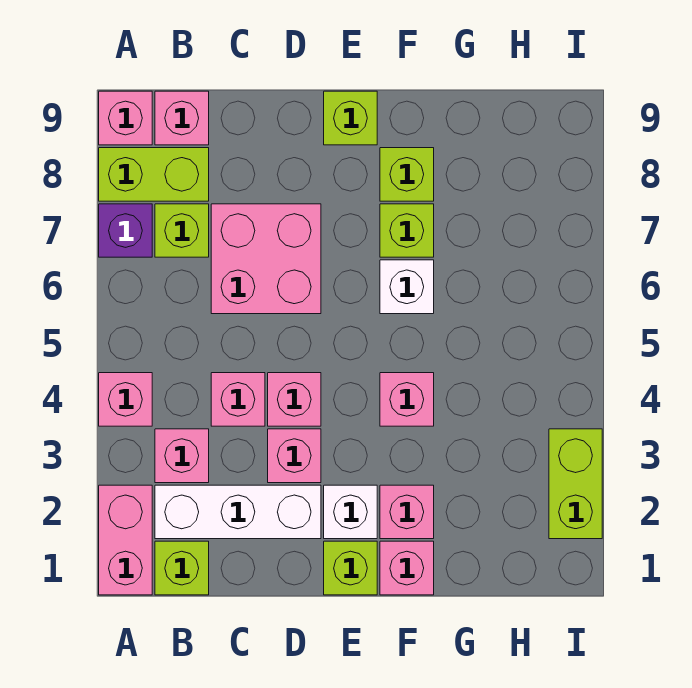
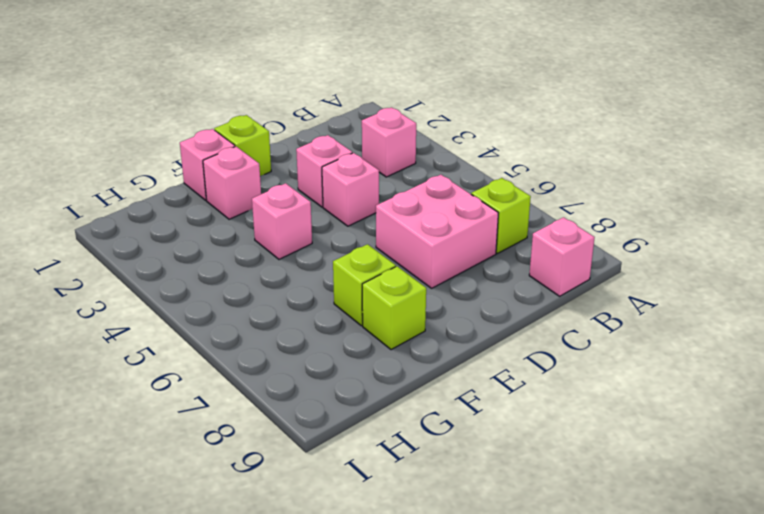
none -> pink brick A1:A2 level 1
none -> pink brick A4 level 1
none -> purple brick A7 level 1

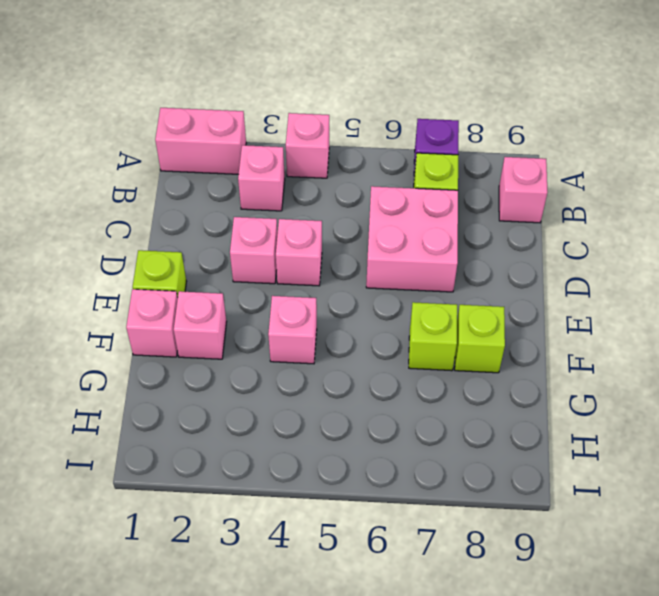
none -> lime brick A8:B8 level 1
none -> pink brick A9 level 1
none -> lime brick B1 level 1

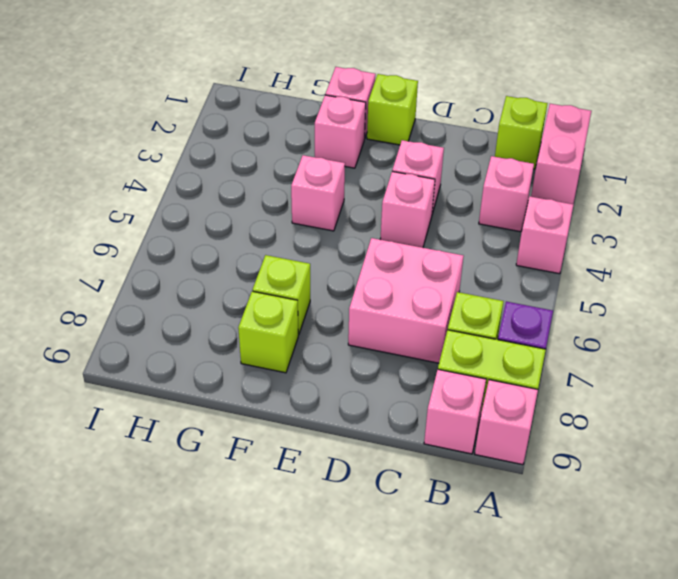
none -> white brick B2:D2 level 1
none -> pink brick C4 level 1
none -> white brick E2 level 1

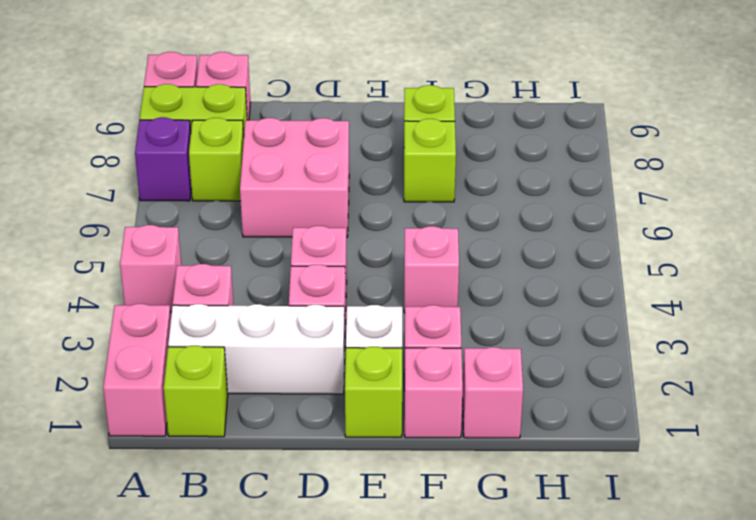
pink brick G1 level 1 -> pink brick C4 level 1
none -> lime brick E9 level 1
none -> white brick F6 level 1
none -> lime brick I2:I3 level 1

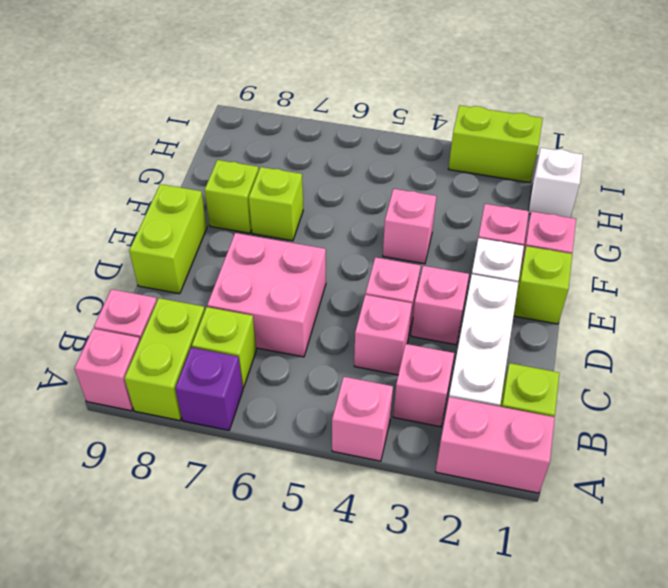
lime brick D9:E9 level 1 -> lime brick E9 level 1
white brick H1 level 1 -> white brick F6 level 1

